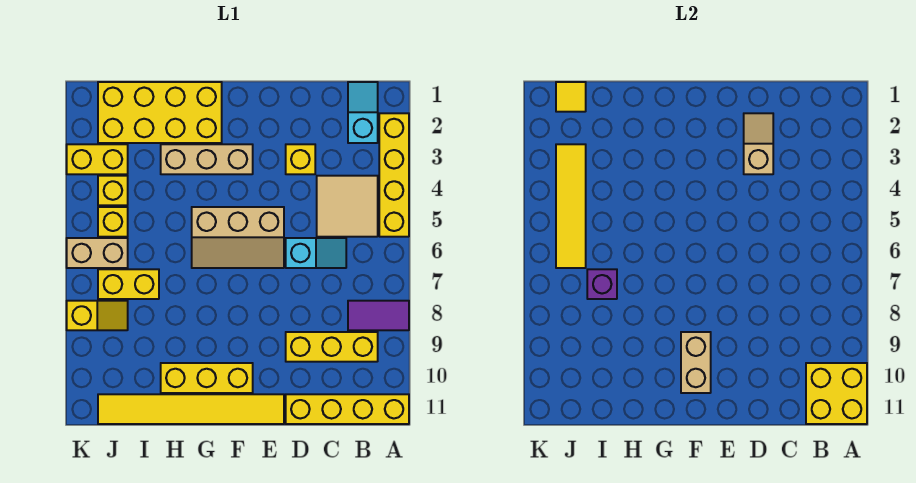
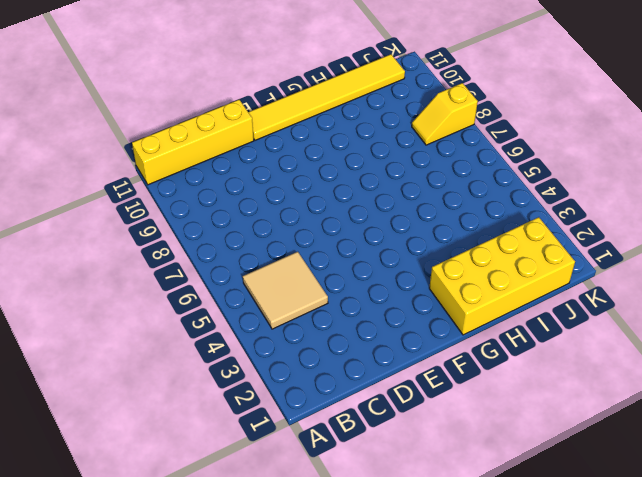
none -> yellow brick A2:A5 level 1
none -> purple tile A8:B8 level 1
none -> cyan slope B1:B2 level 1 top 2

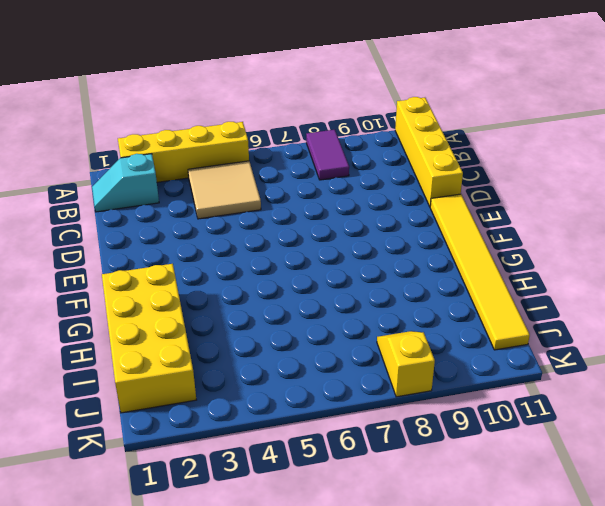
none -> yellow brick B9:D9 level 1
none -> cyan slope C6:D6 level 1 top D
none -> yellow brick D3 level 1

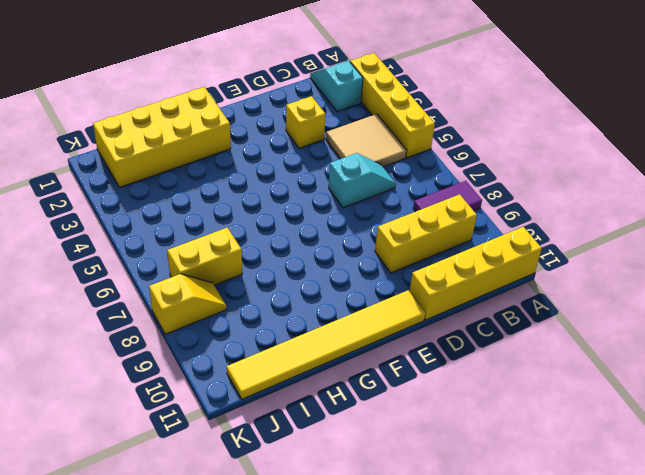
none -> tan slope E5:G6 level 1 top 5
none -> tan brick F3:H3 level 1
none -> yellow brick F10:H10 level 1

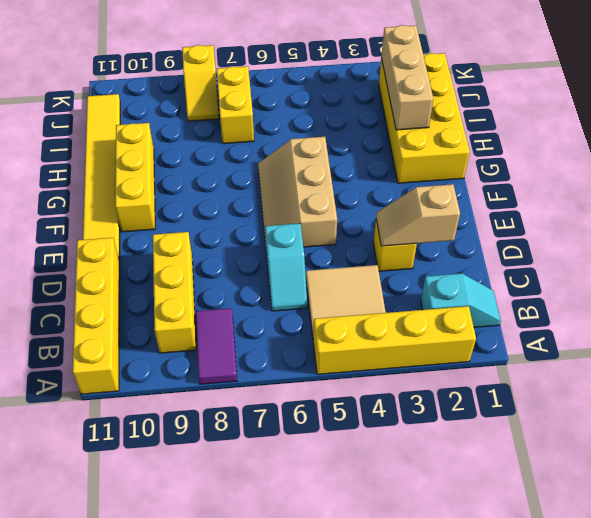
tan slope D2:D3 level 2 top 2 -> tan slope D2:D3 level 2 top 3
tan brick H2:J2 level 2 -> tan brick F3:H3 level 1
none -> yellow brick J3:K3 level 1
none -> yellow brick J4 level 1
none -> yellow brick J5 level 1

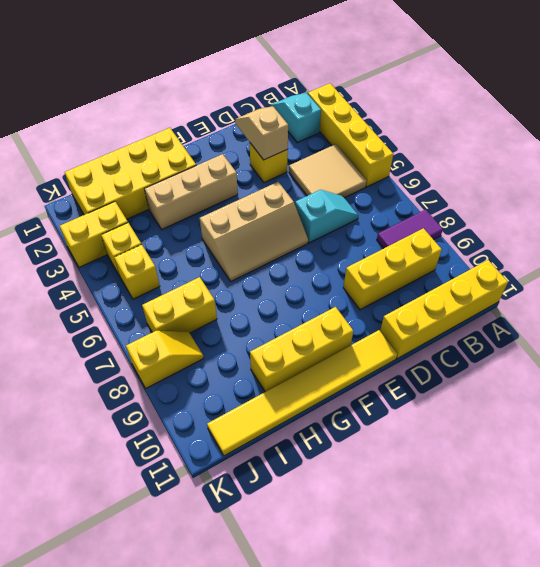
none -> tan brick J6:K6 level 1
none -> yellow brick A10:B11 level 2
none -> tan brick F9:F10 level 2

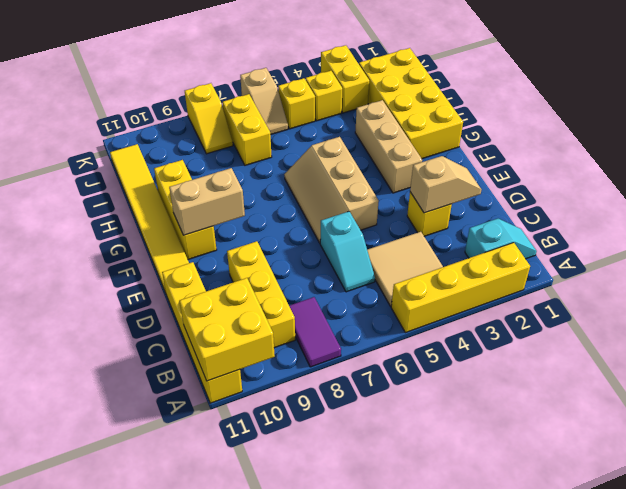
tan slope J6:K6 level 1 top K -> tan brick J6:K6 level 1
none -> purple brick I7 level 2
none -> yellow tile J1 level 2
none -> yellow tile J3:J6 level 2

